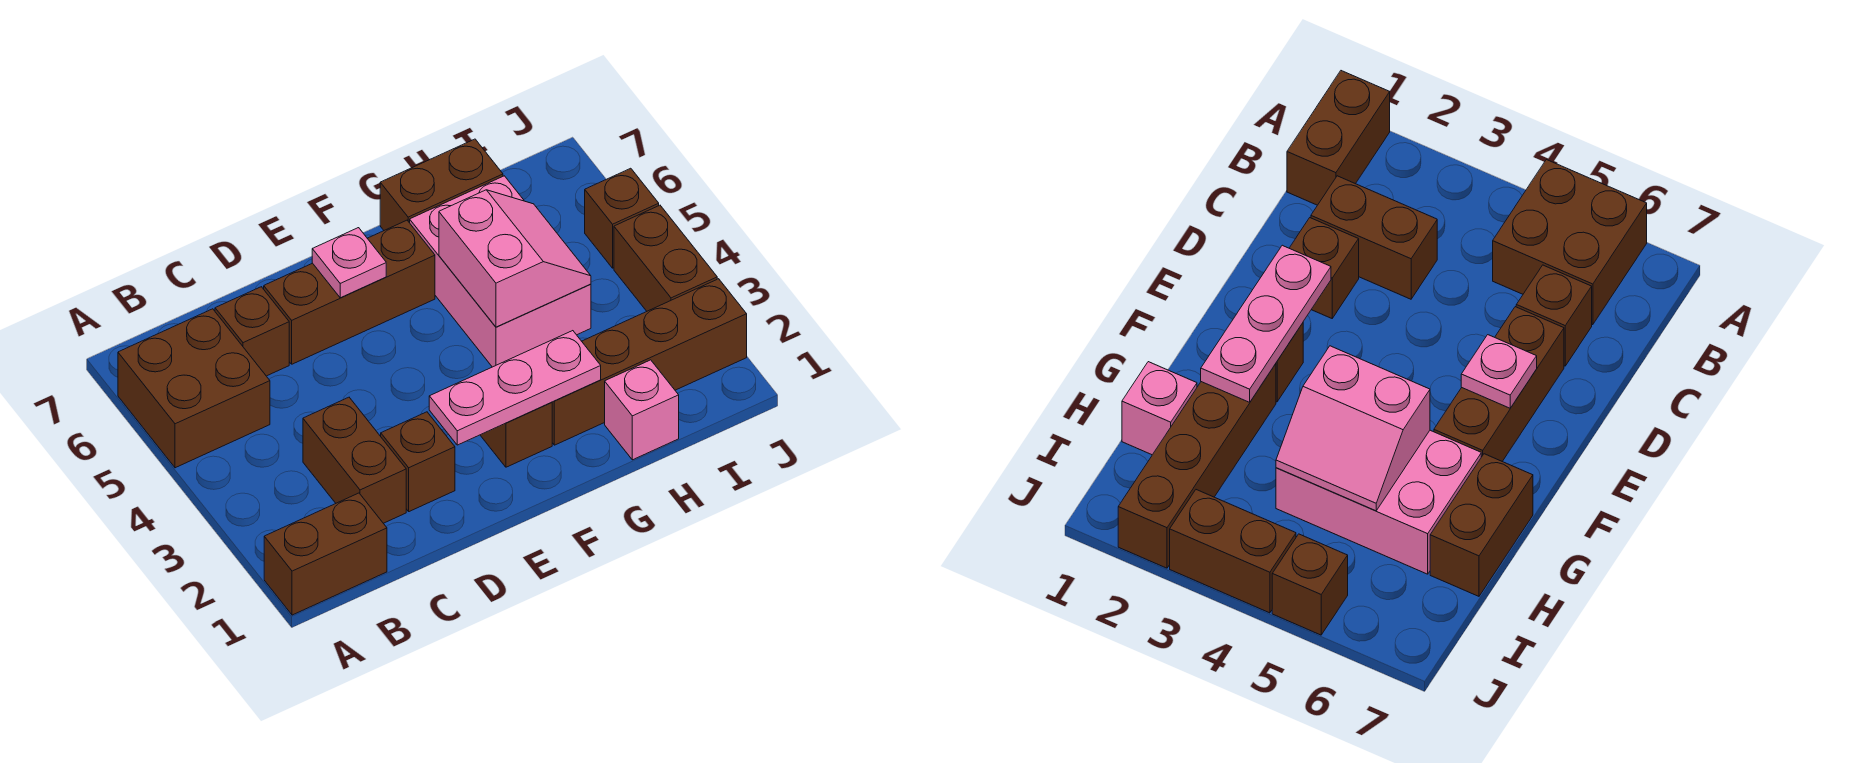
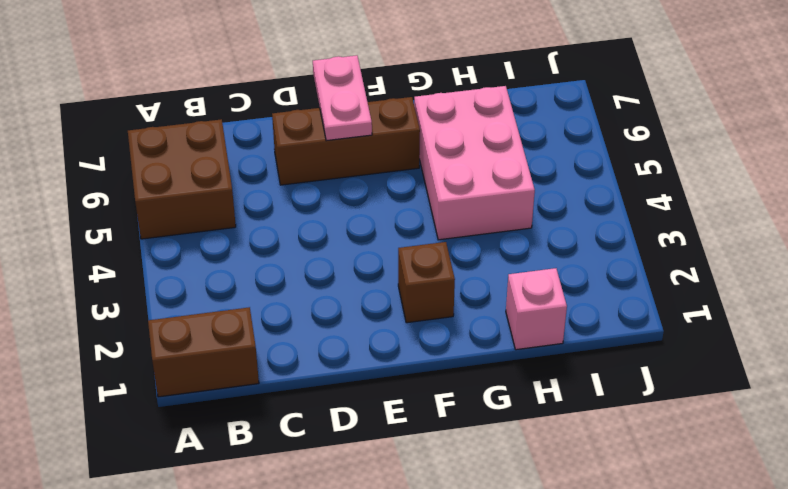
pink plate E6:E7 level 2 -> pink plate E6 level 2
none -> brown brick C2:C3 level 1
none -> brown brick C6 level 1
none -> brown brick D2 level 1

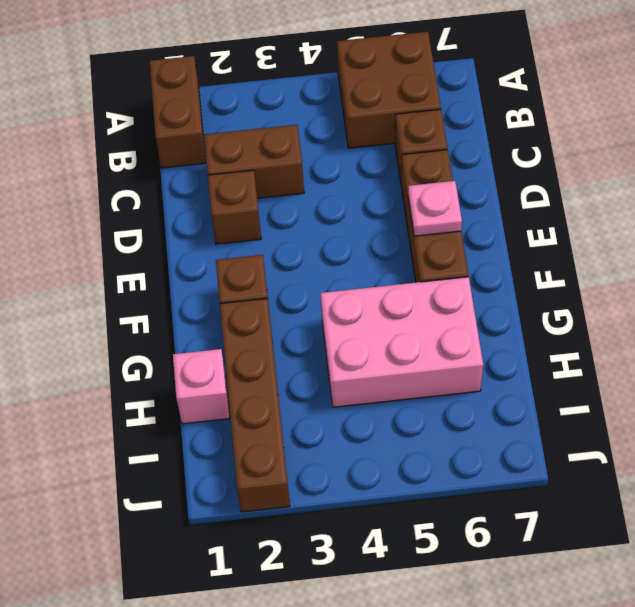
none -> brown brick G7:H7 level 1
none -> brown brick J3:J4 level 1
none -> brown brick J5 level 1

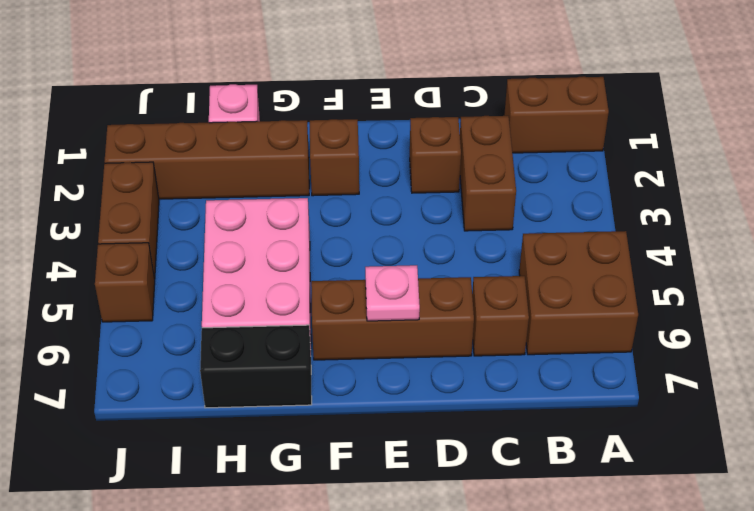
black brick G7:H7 level 1 -> brown brick G7:H7 level 1
none -> pink plate E2:G2 level 2
none -> pink slope G4:H5 level 2 top G

